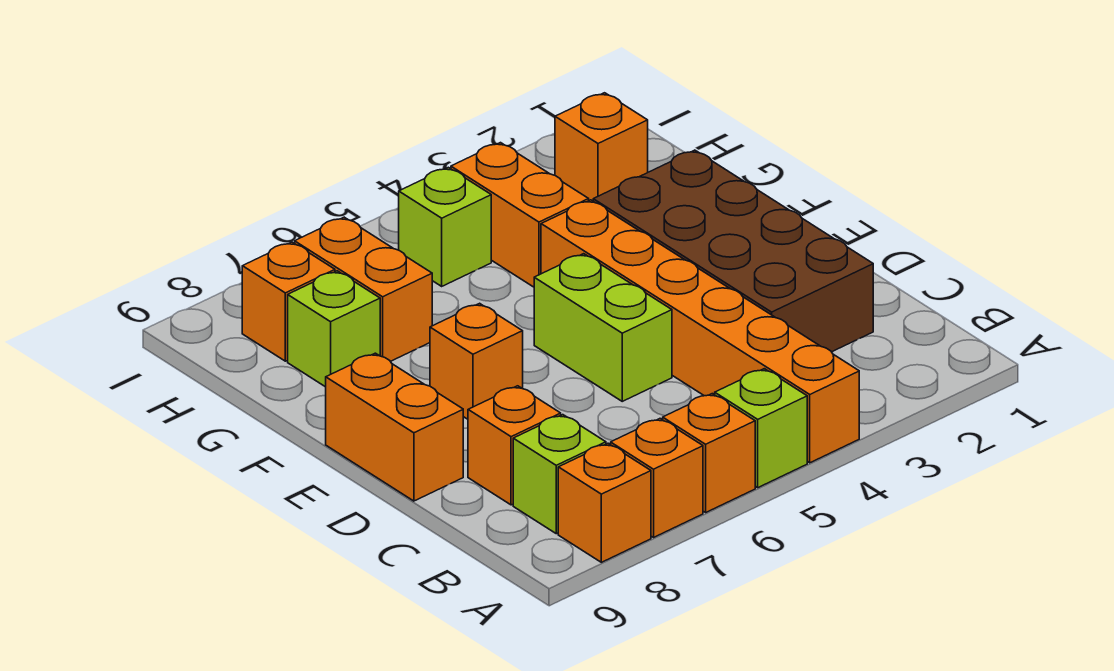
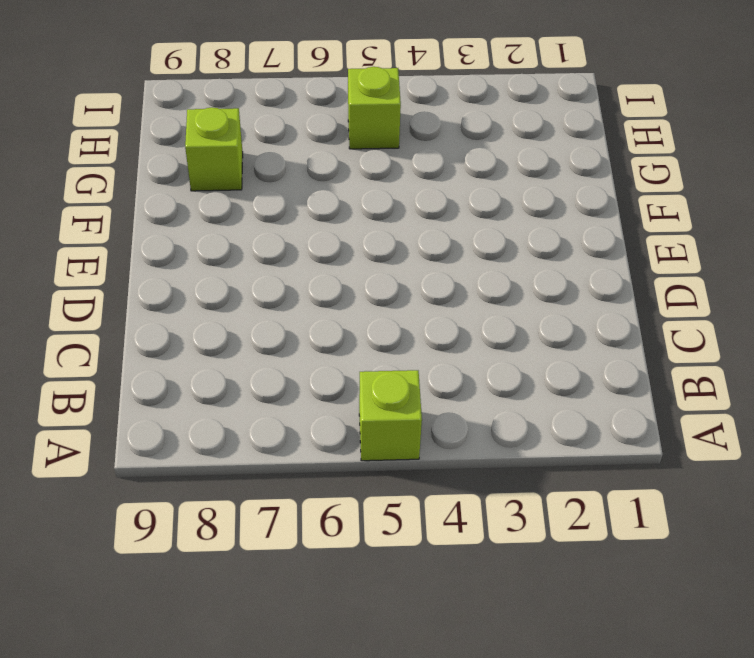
none -> orange brick A4:F4 level 1
none -> orange brick A6 level 1
none -> orange brick A7 level 1

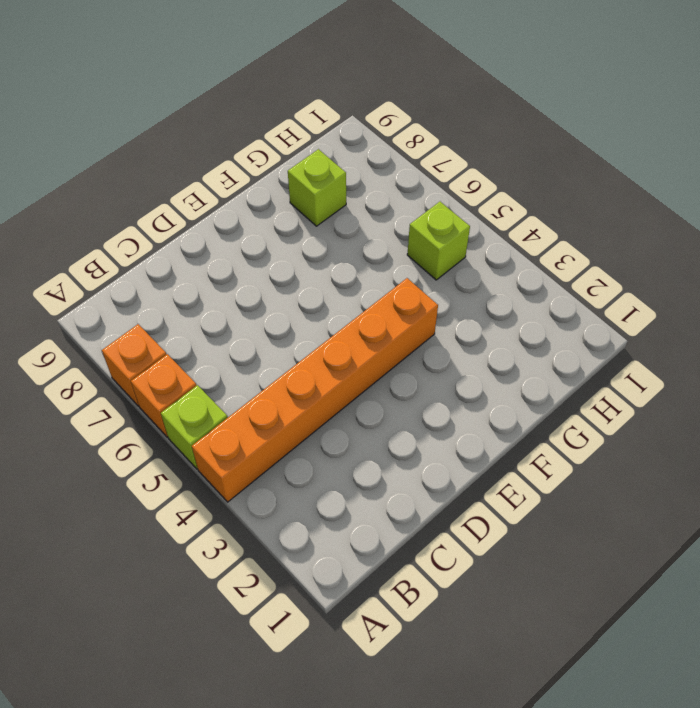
none -> orange brick A8 level 1
none -> lime brick B8 level 1
none -> brown brick C2:F3 level 1

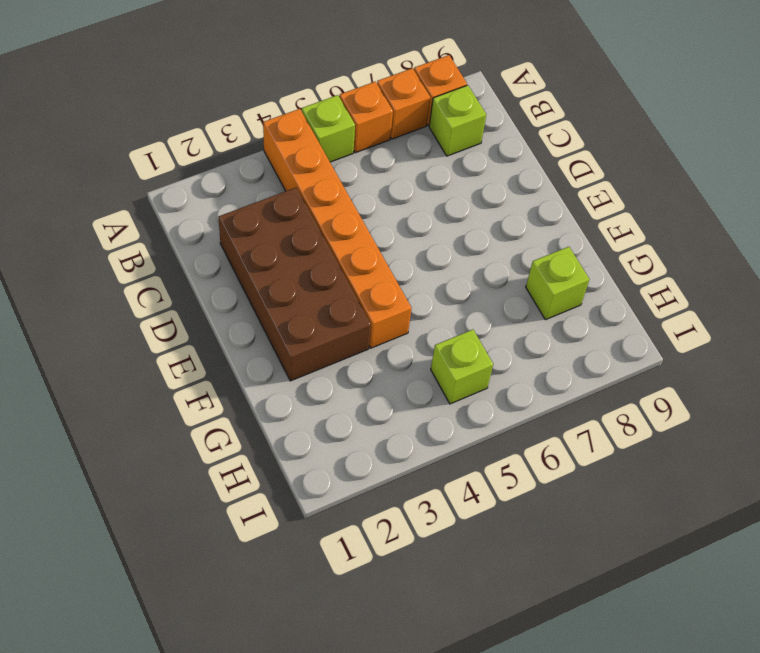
none -> orange brick C8 level 1
none -> lime brick D5:E5 level 1
none -> orange brick D9:E9 level 1

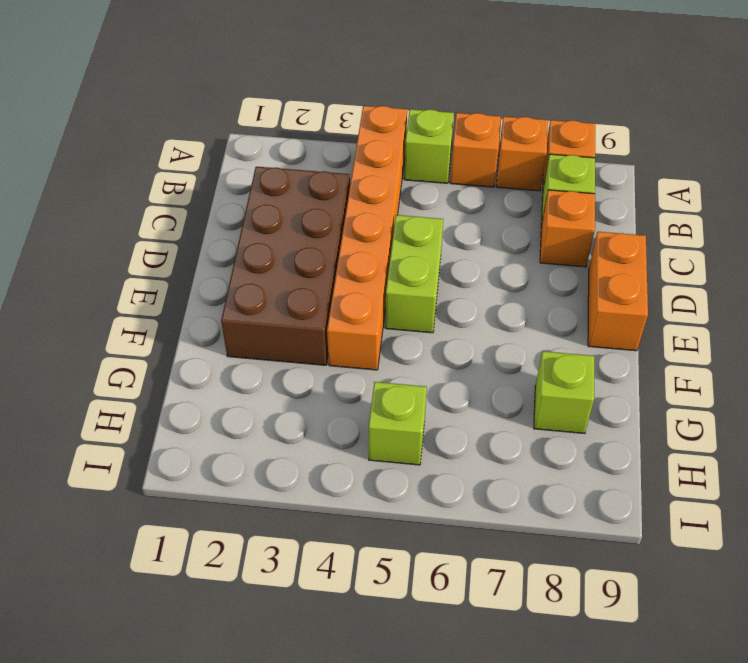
none -> orange brick E7 level 1
none -> orange brick G4:H4 level 1
none -> orange brick G7:H7 level 1

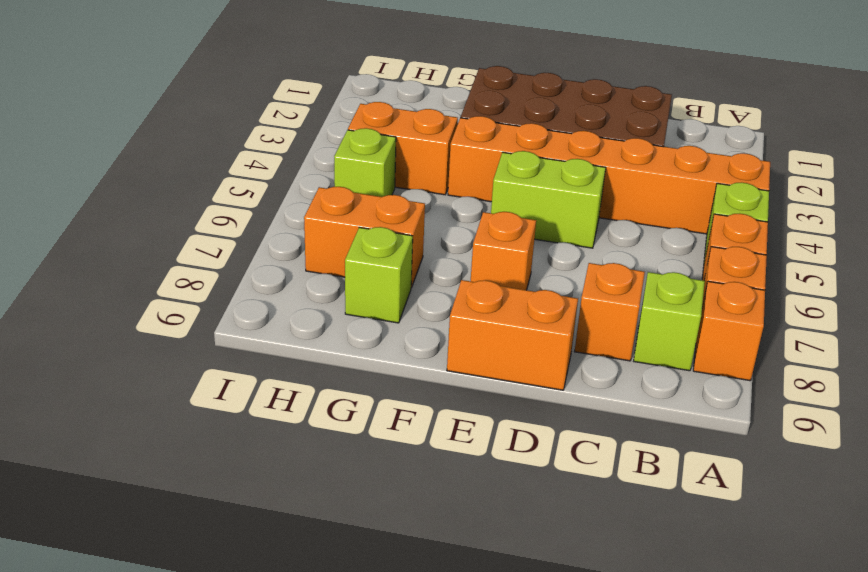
none -> orange brick H2 level 1
none -> orange brick H8 level 1

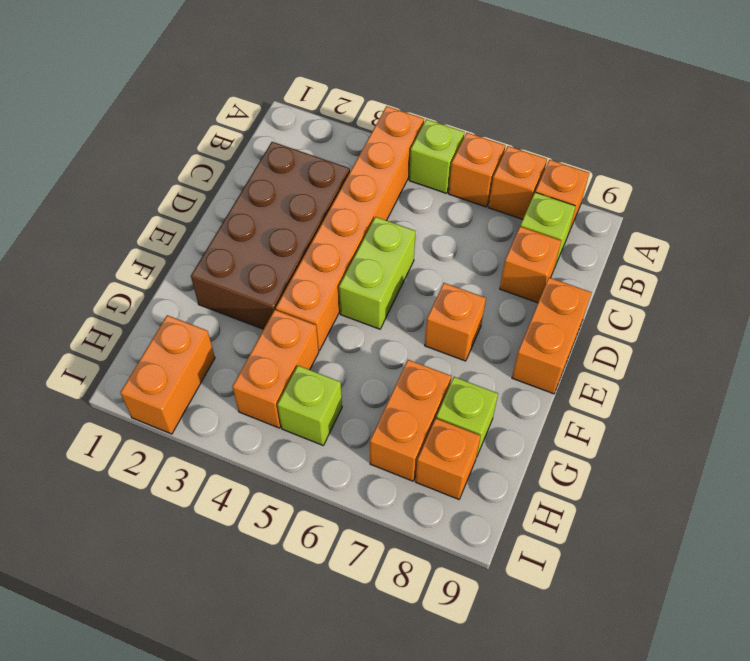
orange brick H2:I2 level 1 -> orange brick H2 level 1

